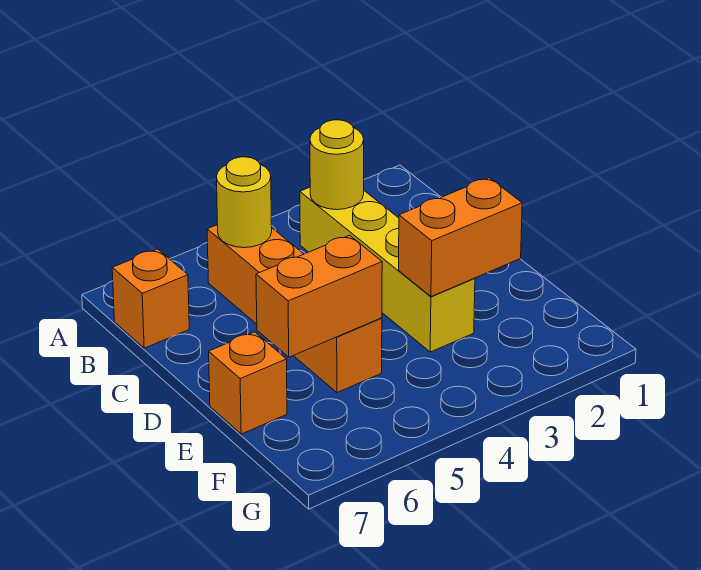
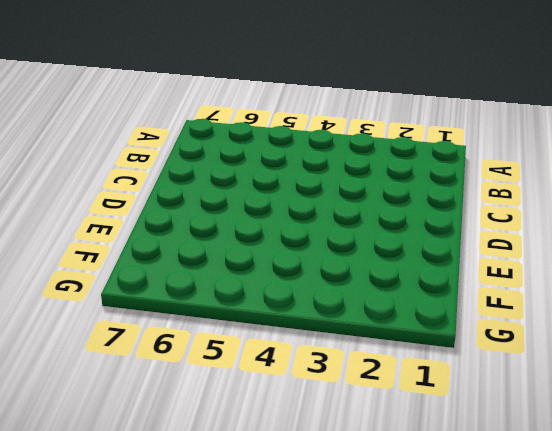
none -> yellow brick B3:E3 level 1
none -> orange brick B5:E5 level 1

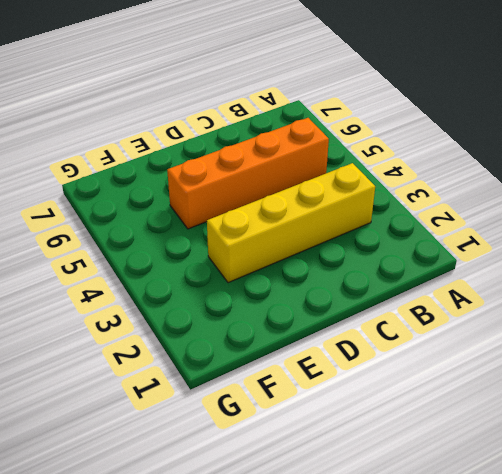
none -> orange brick B7 level 1
none -> orange brick E7 level 1

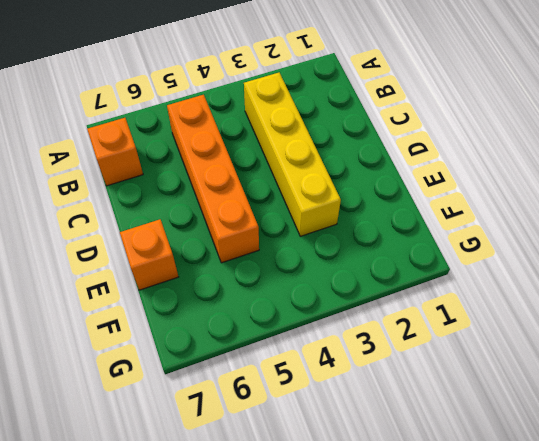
none -> yellow round brick B3 level 2
none -> yellow round brick B5 level 2

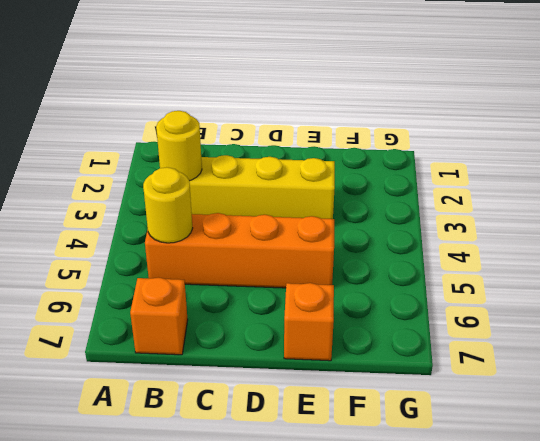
none -> orange brick E2:E3 level 2
none -> orange brick E5:E6 level 2

